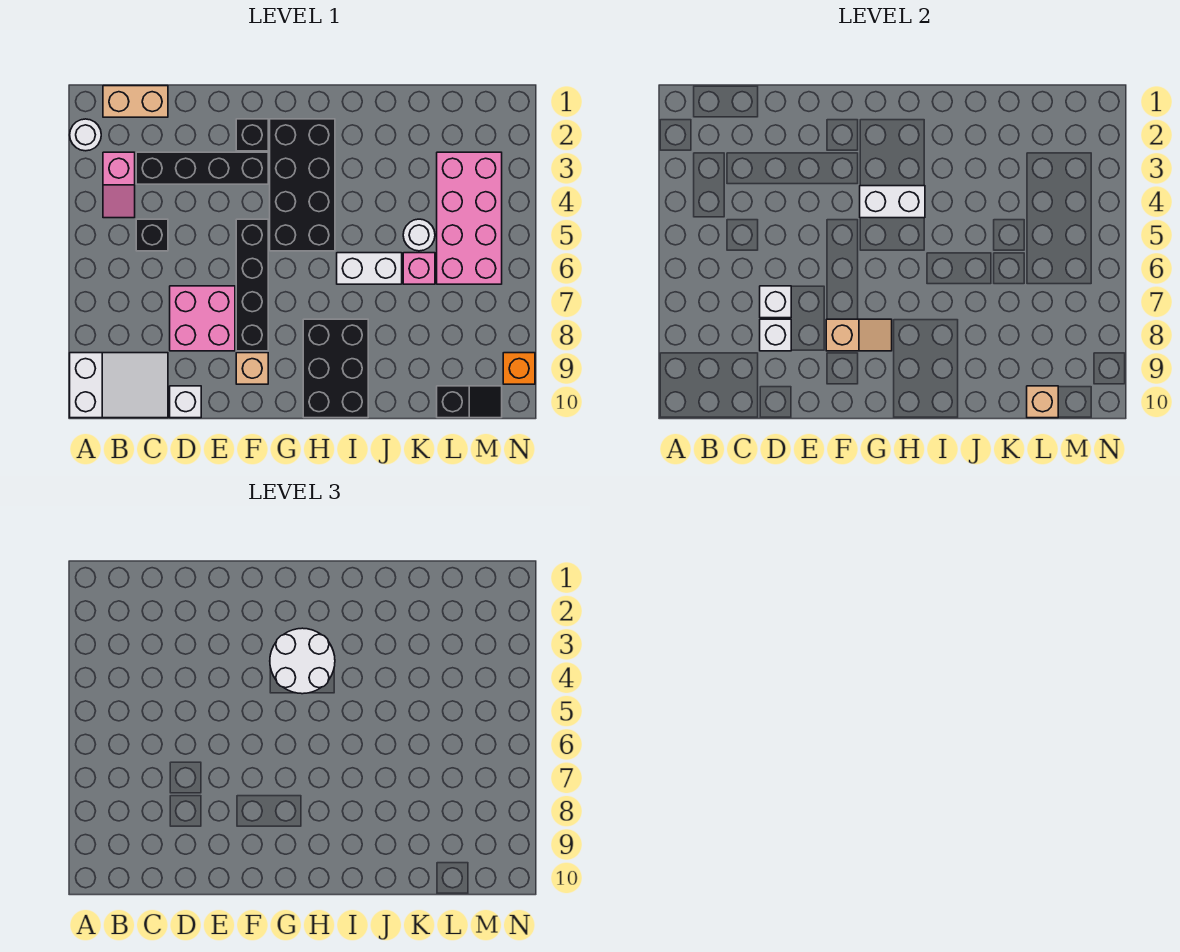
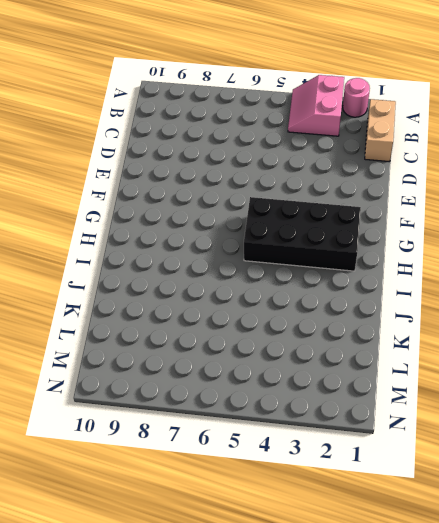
pink round brick A2 level 1 -> white round brick A2 level 1
pink slope A3:B4 level 1 top 3 -> pink slope B3:B4 level 1 top 3
none -> white slope A9:C10 level 1 top A
none -> black brick C3:F3 level 1
none -> black brick C5 level 1

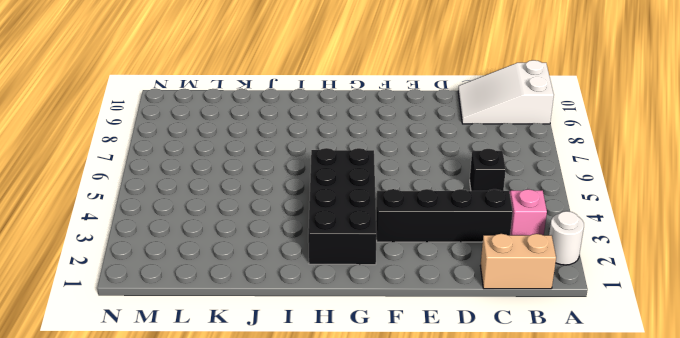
none -> pink brick D7:E8 level 1
none -> white brick D10 level 1
none -> black brick F2 level 1

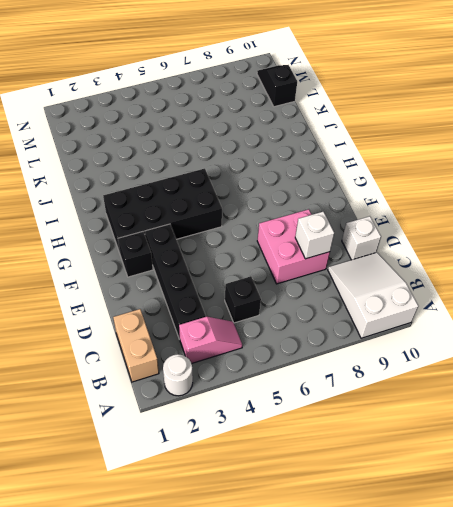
none -> black brick F5:F8 level 1
none -> tan brick F9 level 1
none -> black brick H8:I10 level 1

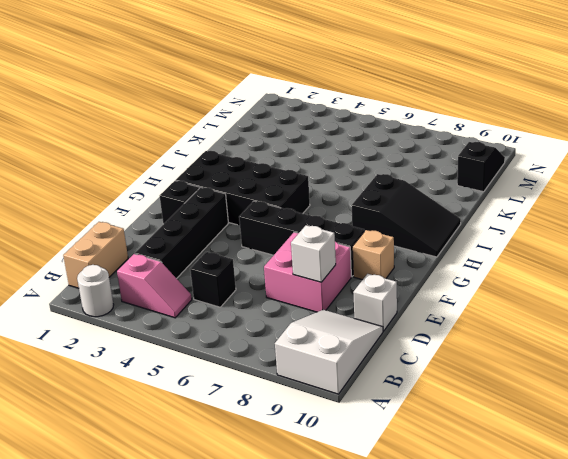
black slope H8:I10 level 1 top 8 -> black brick H8:I10 level 1
none -> white brick I6:J6 level 1
none -> white round brick K5 level 1
none -> pink brick K6 level 1

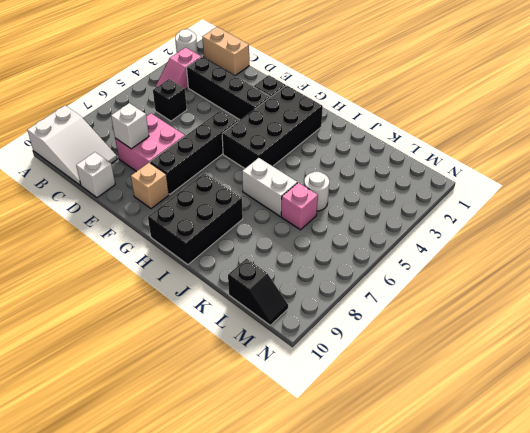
none -> pink brick L3:M6 level 1
none -> orange brick N9 level 1
none -> white brick D7 level 2

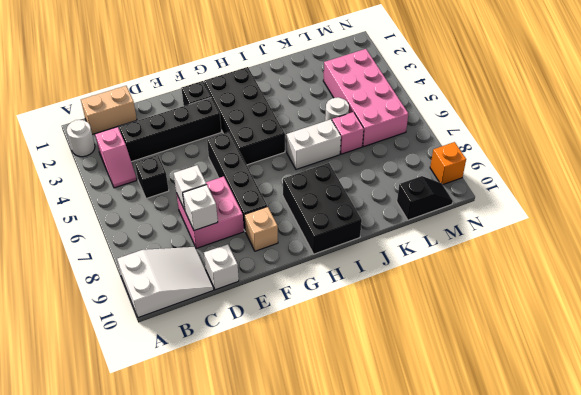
none -> tan slope F8:G8 level 2 top F
none -> white brick G4:H4 level 2
none -> tan brick L10 level 2

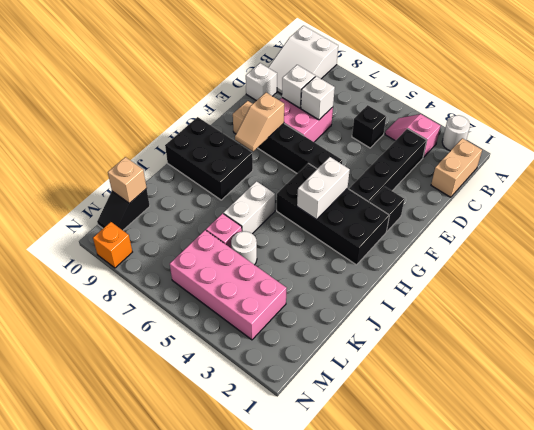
none -> white round brick G3:H4 level 3

